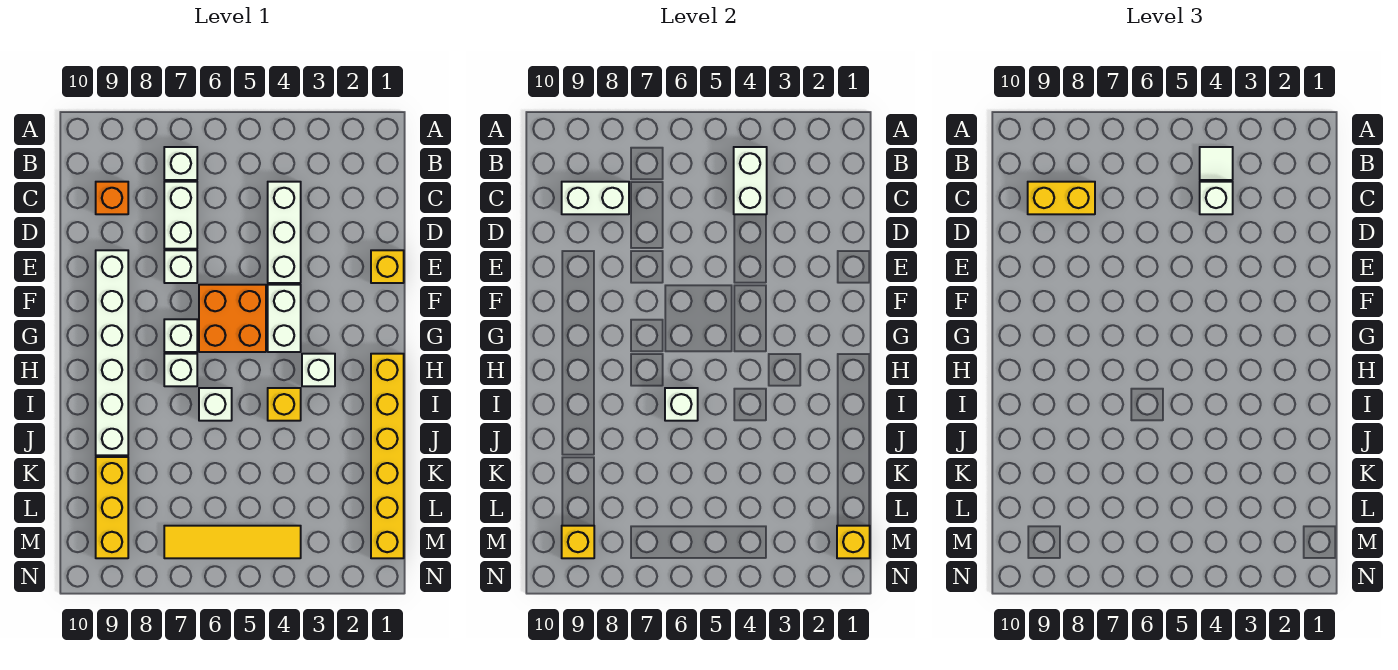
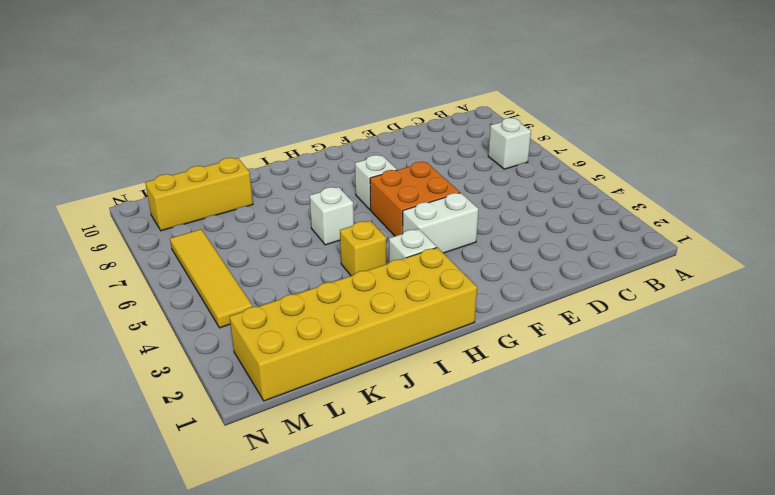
yellow brick H1:M2 level 1 -> yellow brick H1:M1 level 1
none -> white brick C4:E4 level 1
none -> white brick C7:D7 level 1
none -> orange brick C9 level 1

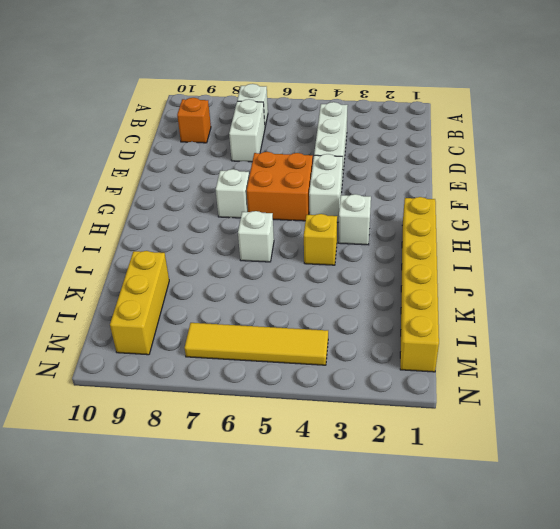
none -> yellow brick E1 level 1
none -> white brick E7 level 1
none -> white brick E9:J9 level 1

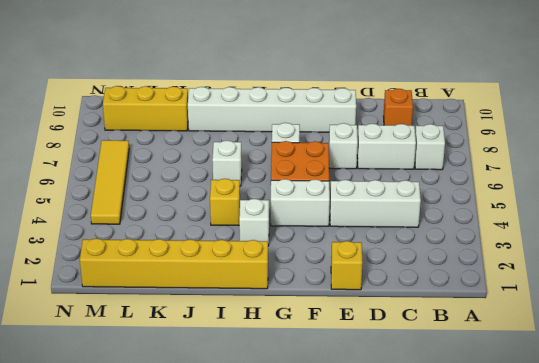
none -> white brick H7 level 1
none -> white brick B4:C4 level 2
none -> white brick C8:C9 level 2

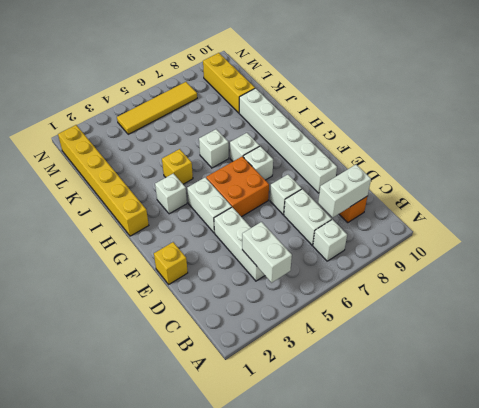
none -> white brick I6 level 2
none -> yellow brick M1 level 2
none -> yellow brick M9 level 2

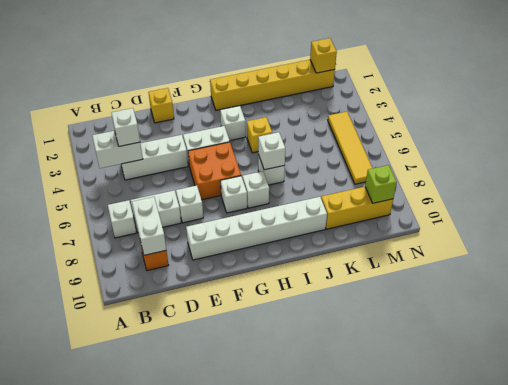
lime brick M9 level 2 -> yellow brick M9 level 2
none -> white tile B4 level 3
none -> yellow brick C8:C9 level 3

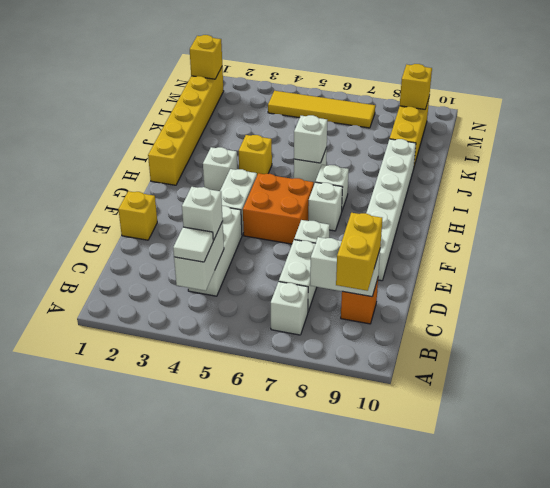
yellow brick B9:C9 level 3 -> yellow brick C8:C9 level 3

